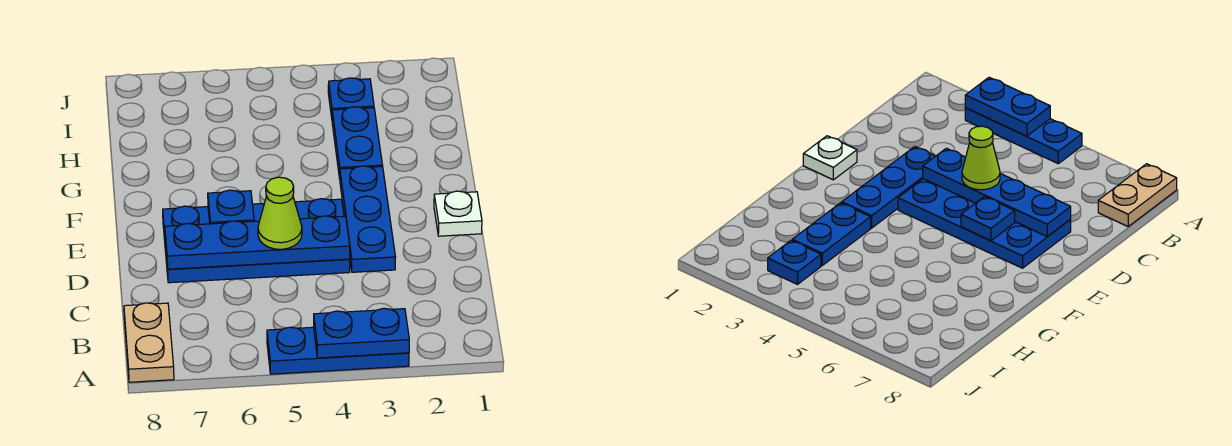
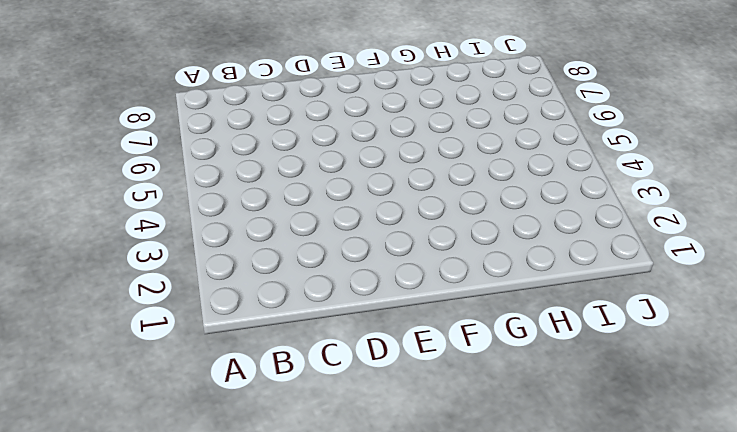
none -> blue plate A3:A5 level 1
none -> tan plate A8:B8 level 1

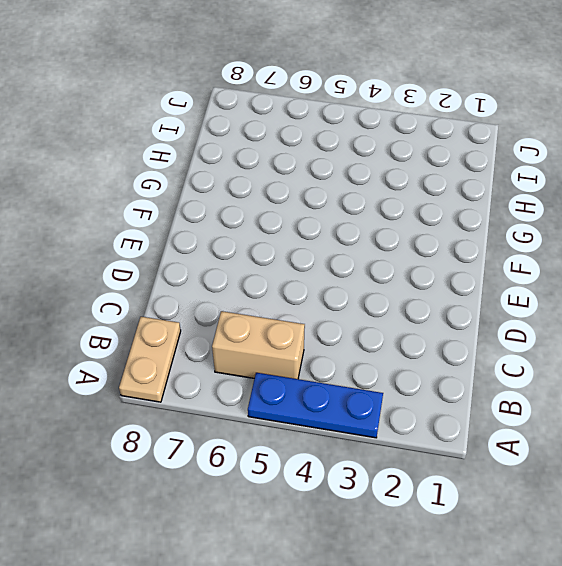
tan brick B5:B6 level 1 -> none
none -> blue plate D3:F3 level 1
none -> blue plate D4:E7 level 1

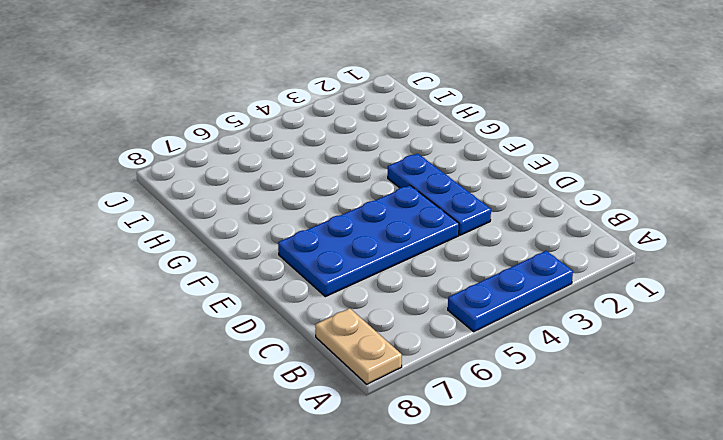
none -> white plate E1 level 1
none -> blue plate G3:H3 level 1

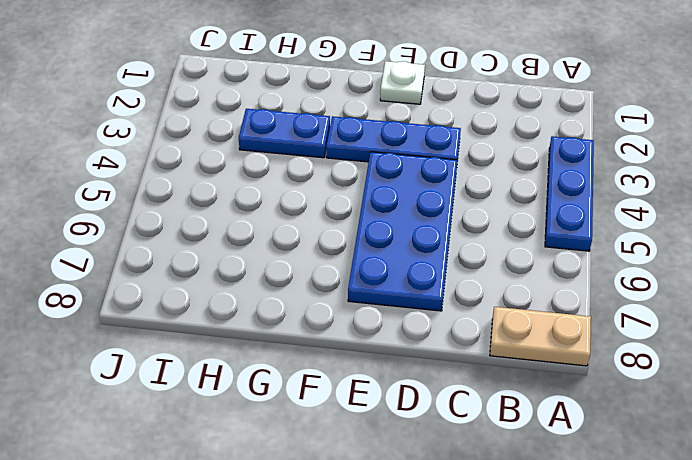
none -> blue plate I3 level 1
none -> blue plate A3:A4 level 2

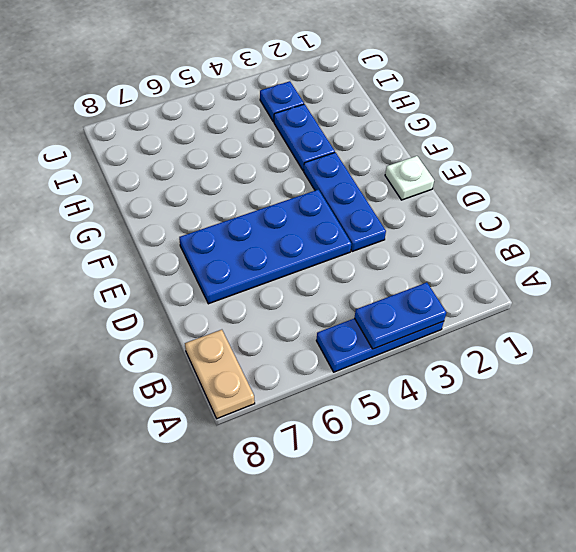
none -> blue plate D4:D7 level 2
none -> blue plate E6 level 2

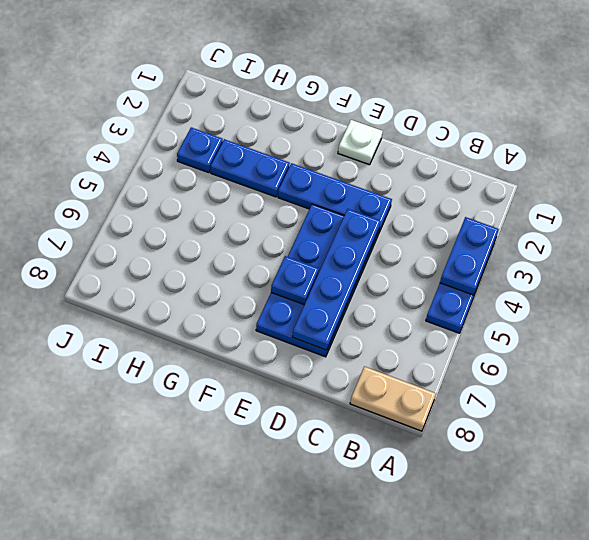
none -> lime cone D5 level 3

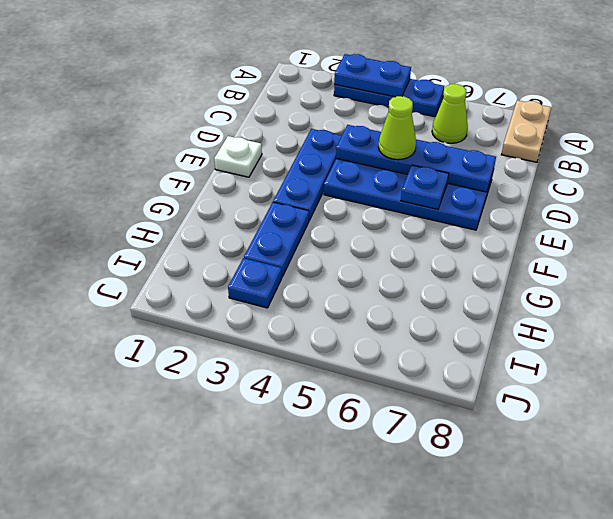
lime cone B6 level 1 -> none

